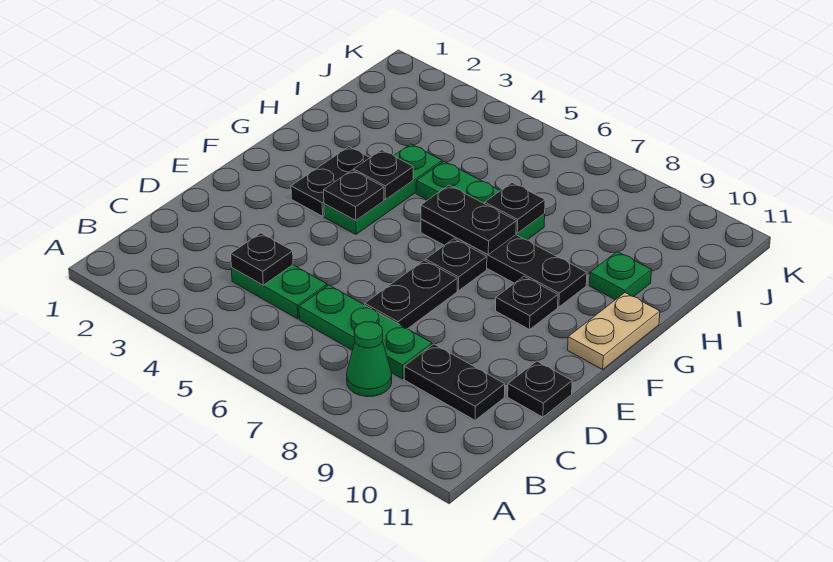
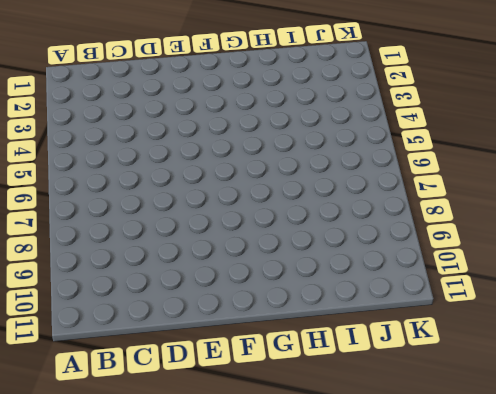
none -> green cone B8 level 1
none -> green plate C4:C5 level 1
none -> green plate C6:C8 level 1

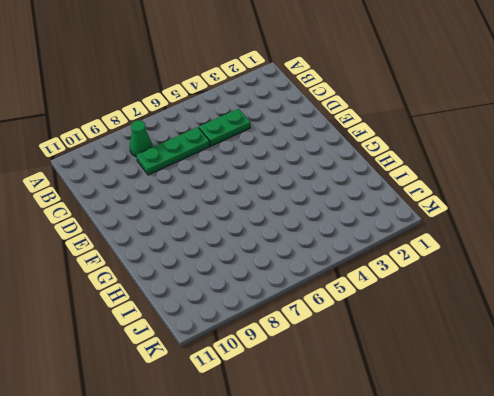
none -> black plate C9:C10 level 1
none -> black plate D7:E7 level 1
none -> black plate D11 level 1

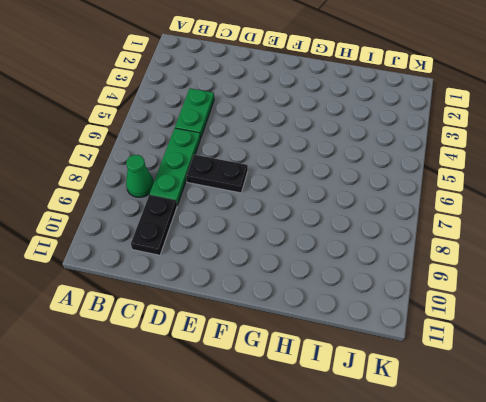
none -> black plate D11 level 1
none -> black plate F3:G3 level 1
none -> green plate F4:H4 level 1

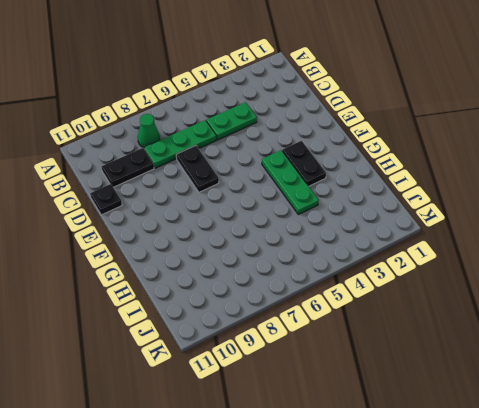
none -> black plate F7 level 1
none -> black plate F9 level 1
none -> tan plate F11:G11 level 1

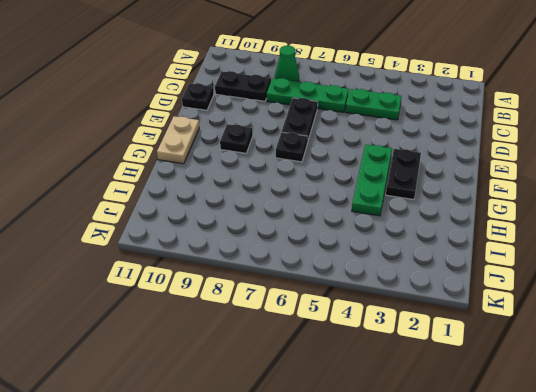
none -> black plate G6:G9 level 1
none -> green plate H5:H7 level 1
none -> green plate H10 level 1

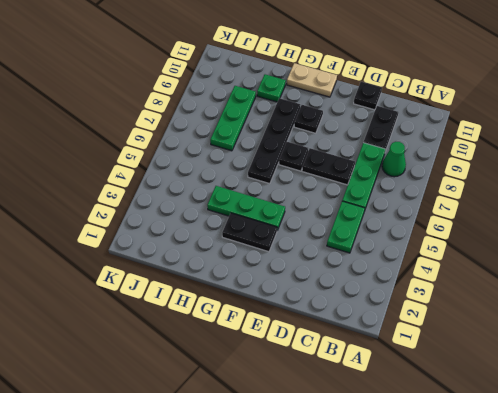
green plate I7:I9 level 1 -> green plate H5:H7 level 1
none -> black plate C4 level 2
none -> black plate F4 level 2
none -> black plate G4 level 2

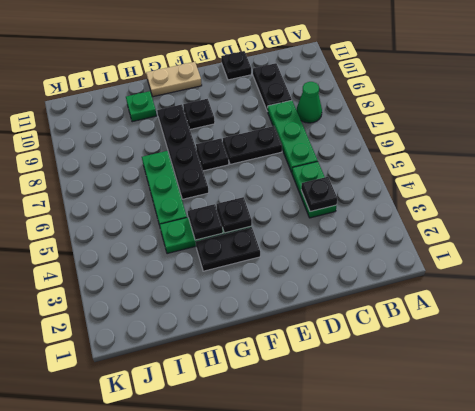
none -> black plate G6:G7 level 2
none -> black plate H7 level 2

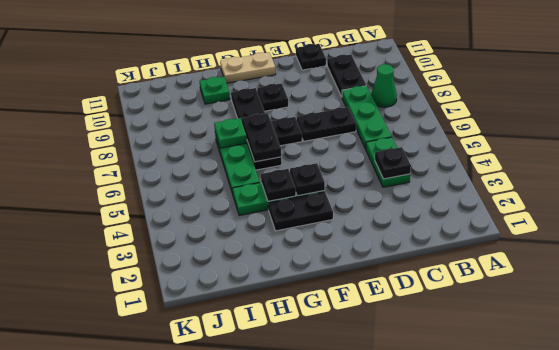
green plate H7 level 2 -> black plate H7 level 2

